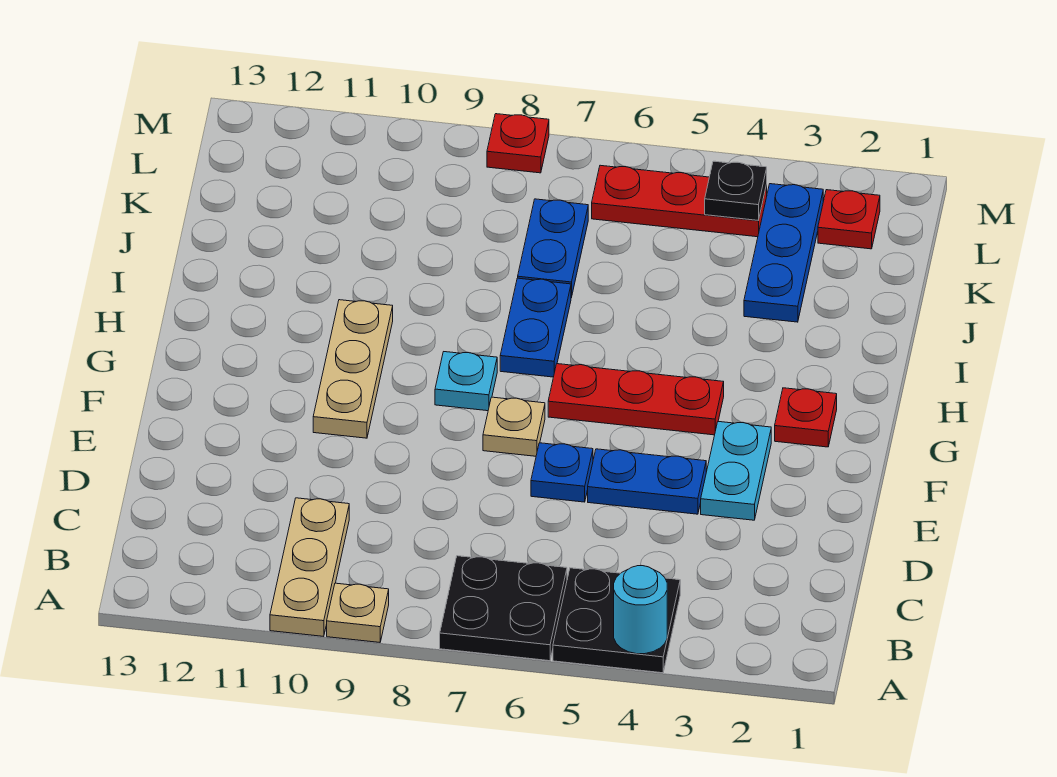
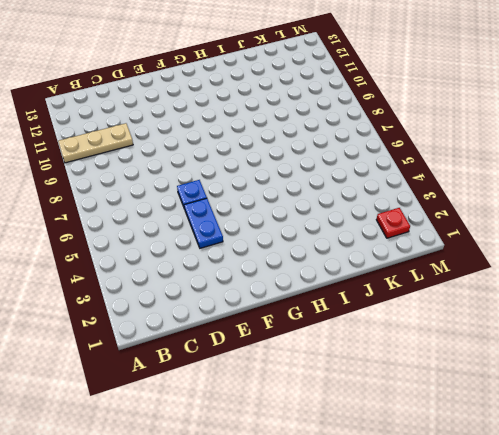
none -> black plate A4:B5 level 1
none -> black plate A6:B7 level 1
none -> tan plate A9 level 1

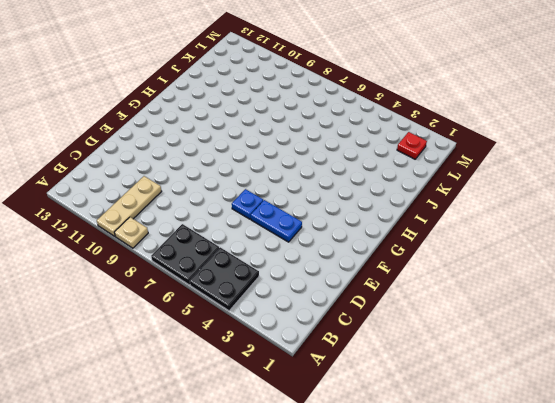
none -> cyan plate E3:F3 level 1
none -> tan plate F7 level 1
none -> tan plate F10:H10 level 1

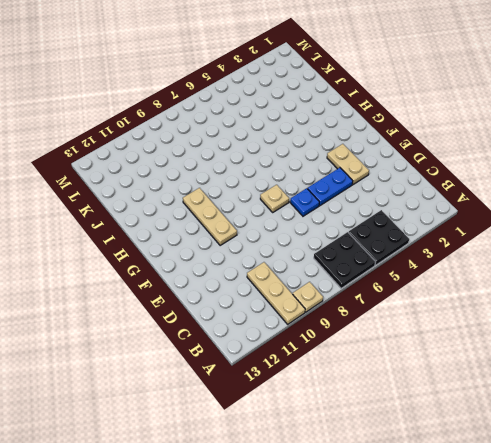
tan plate E3:F3 level 1 -> cyan plate E3:F3 level 1
none -> red plate G2 level 1
none -> red plate G4:G6 level 1
none -> cyan plate G8 level 1

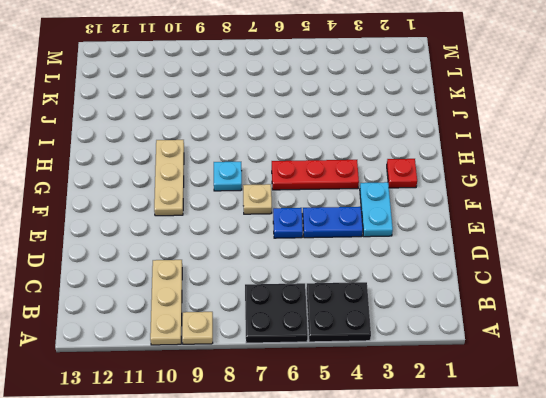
none -> blue plate H7:I7 level 1
none -> blue plate J3:L3 level 1
none -> blue plate J7:K7 level 1

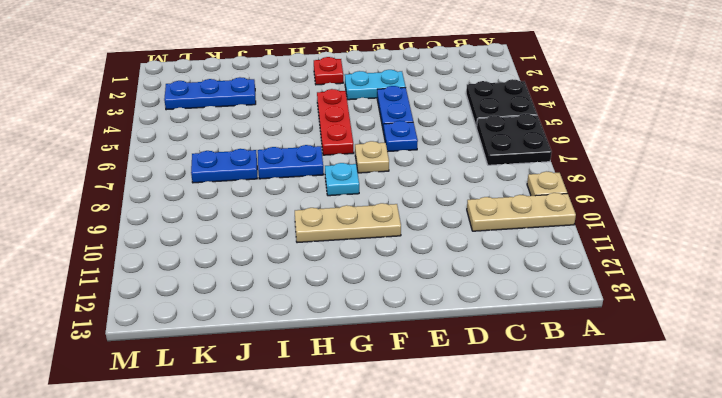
none -> red plate L2 level 1
none -> red plate L4:L6 level 1
none -> red plate M8 level 1

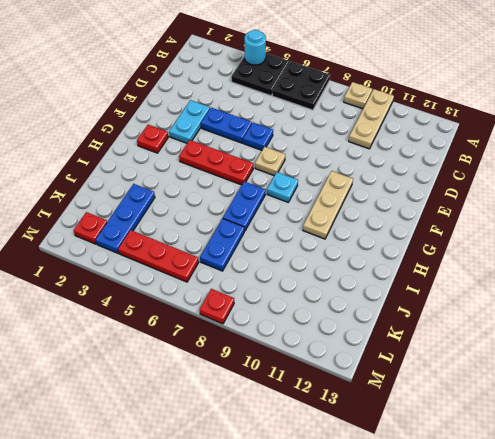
none -> black plate L4 level 2

